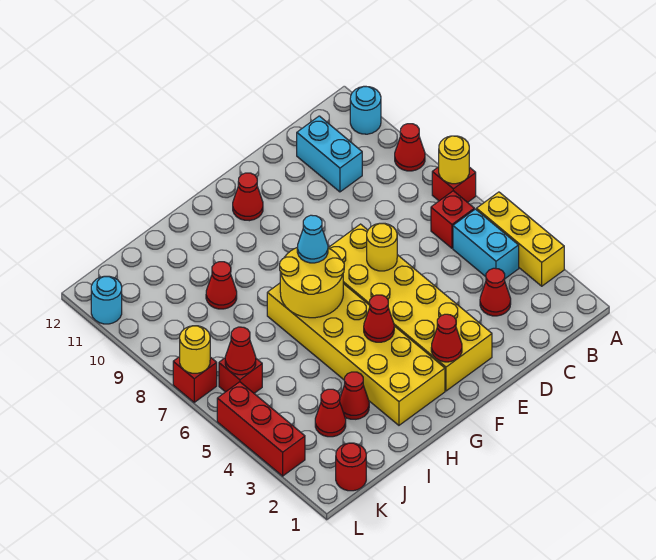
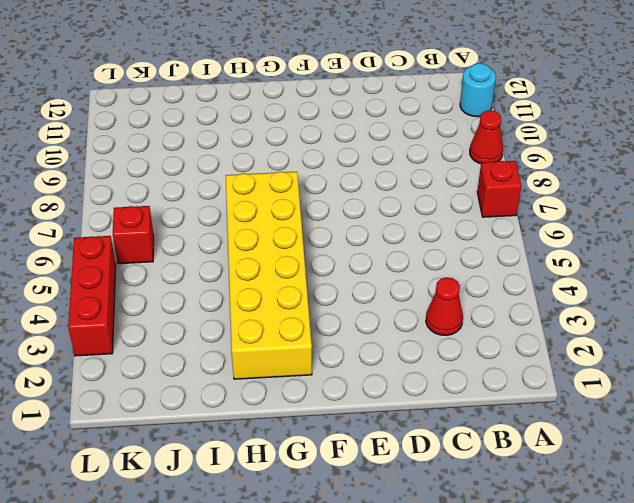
none -> yellow brick A3:A5 level 1
none -> cyan brick B4:B5 level 1
none -> red brick B6 level 1

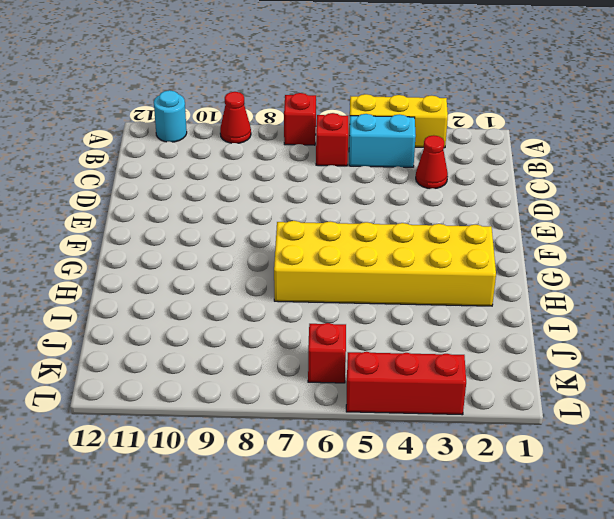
none -> cyan brick C10:C11 level 1
none -> yellow brick E2:F7 level 1
none -> red cone F11 level 1

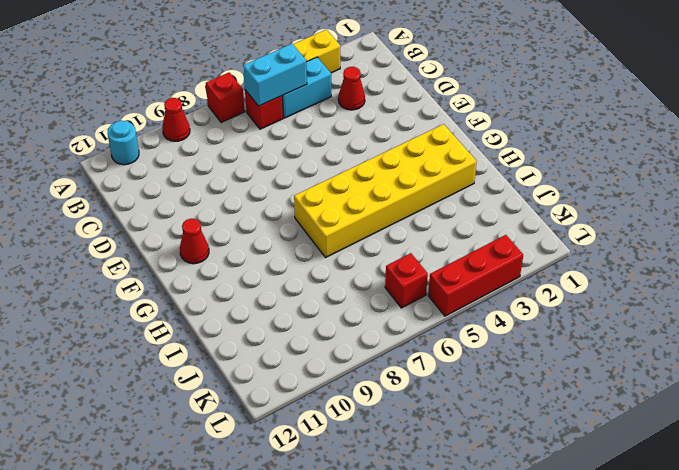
cyan brick B5:B6 level 2 -> cyan brick C10:C11 level 1
none -> yellow brick E2:F7 level 1
none -> red cone I3 level 1
none -> red cone I9 level 1

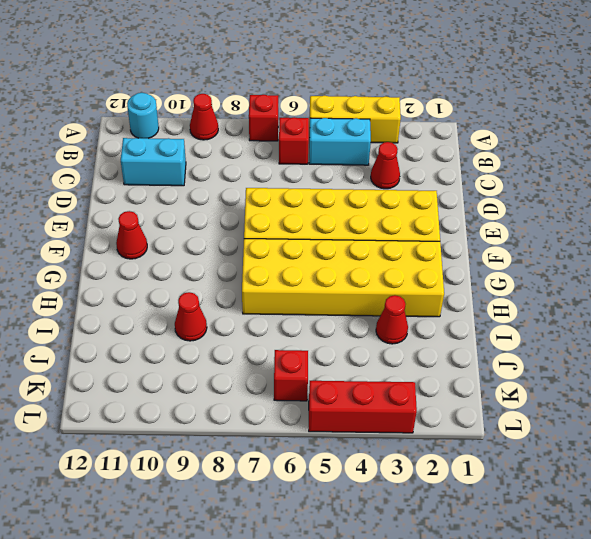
none -> red cone J3 level 1
none -> red round brick K1 level 1
none -> red brick L7 level 1

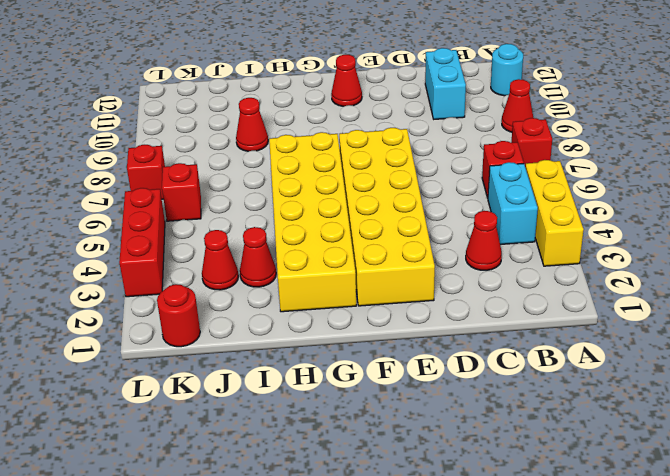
none -> cyan round brick L11 level 1
none -> yellow round brick A7 level 2
none -> yellow round brick E6 level 2

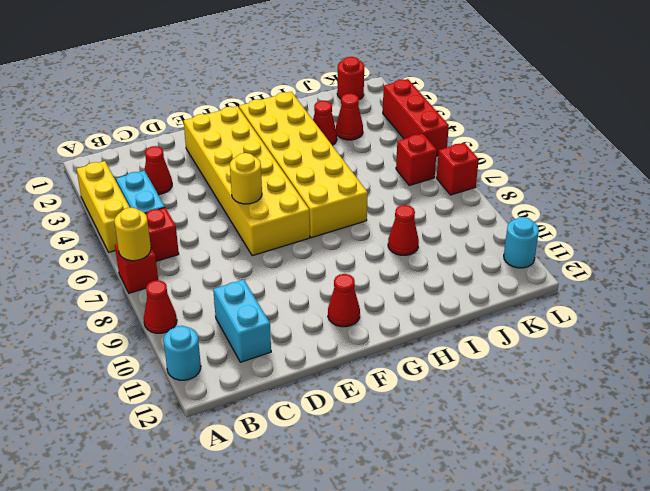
none -> red cone F2 level 2
none -> red cone G4 level 2
none -> yellow round brick G6:H7 level 2

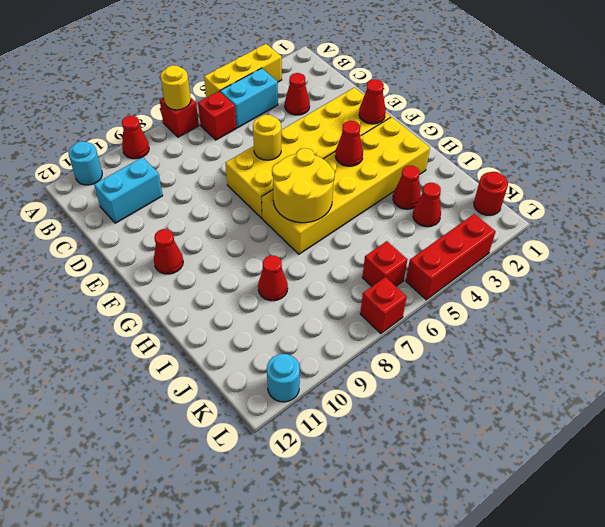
none -> red cone K6 level 2
none -> yellow round brick L7 level 2
none -> cyan cone G7 level 3

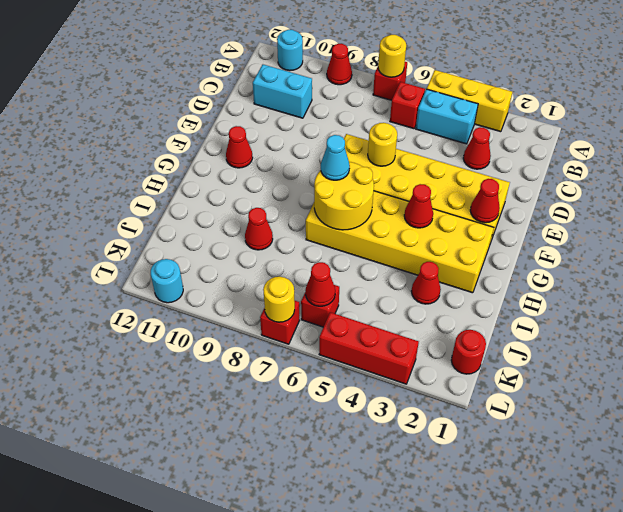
none -> red cone J3 level 1

